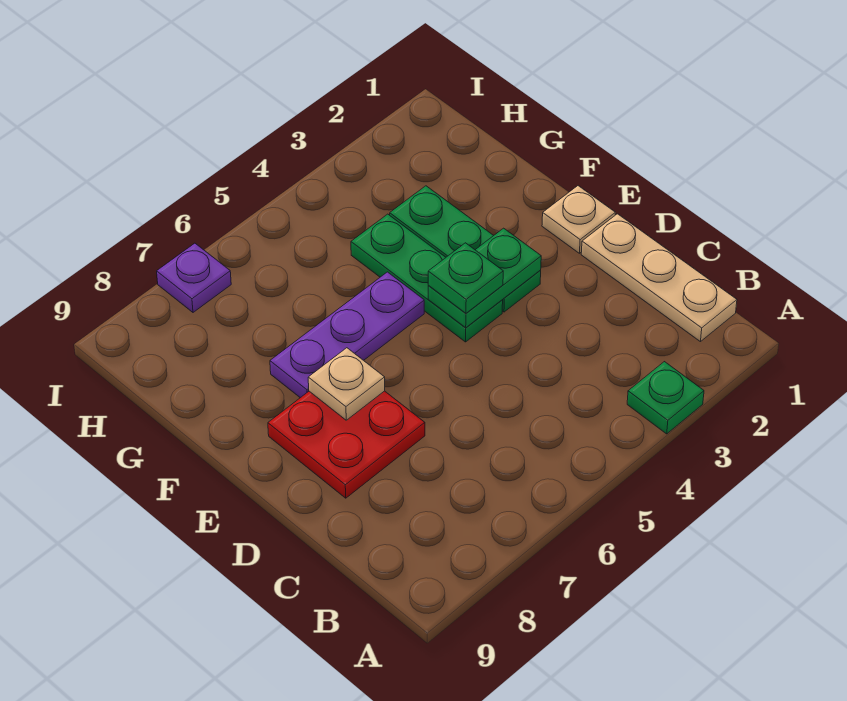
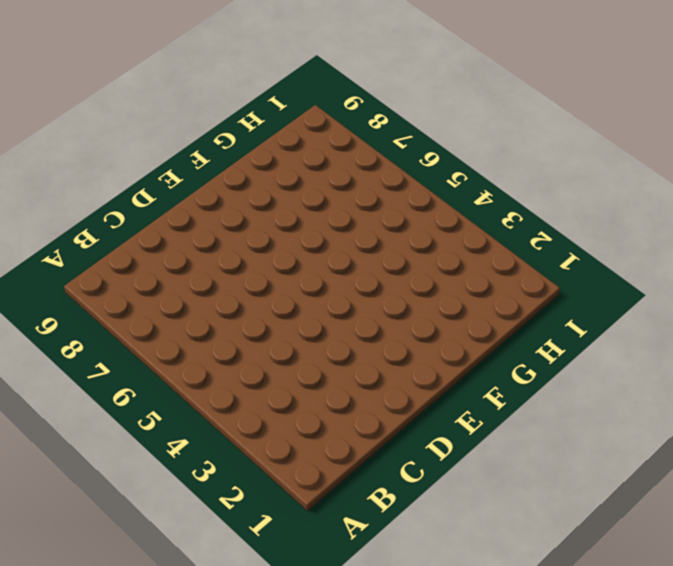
none -> green plate A3 level 1
none -> tan plate B1:D1 level 1

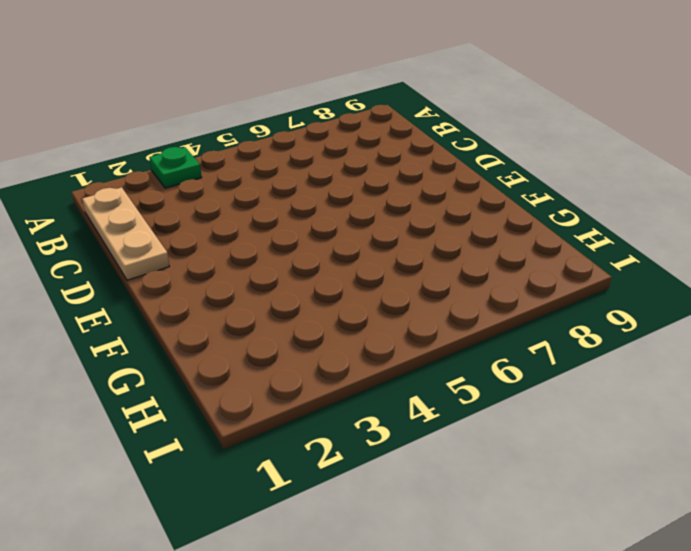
none -> red plate D7:E8 level 1
none -> tan plate E1 level 1

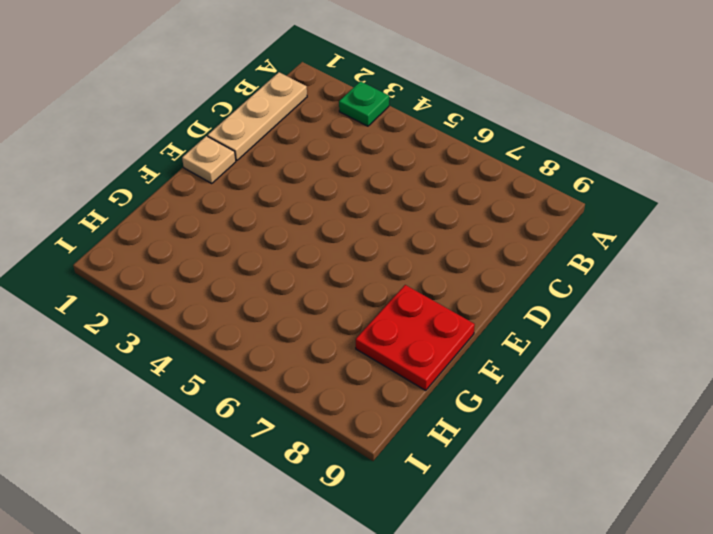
red plate F8:G9 level 1 -> red plate D7:E8 level 1
none -> green plate E3:G3 level 1
none -> green plate E4:G4 level 1

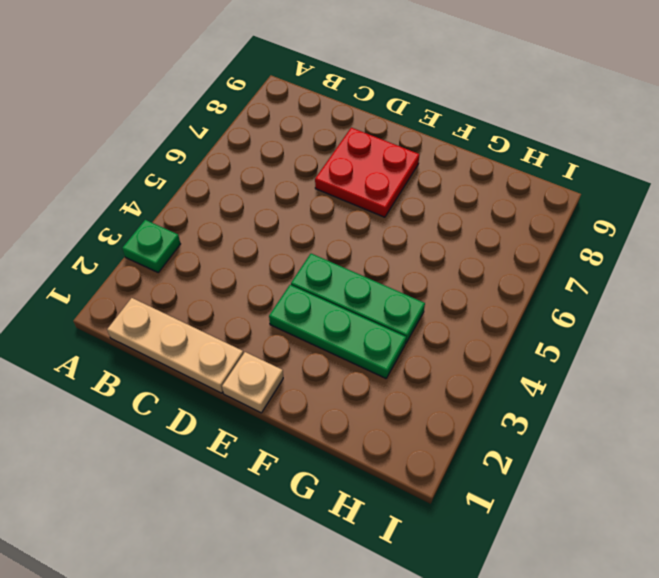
none -> purple plate F5:F7 level 1
none -> purple plate I7 level 1

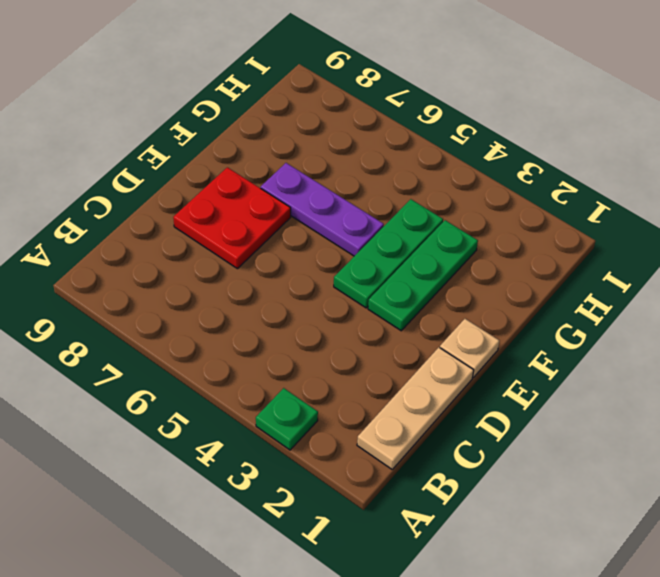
none -> purple plate I7 level 1
none -> green plate E3:E4 level 2

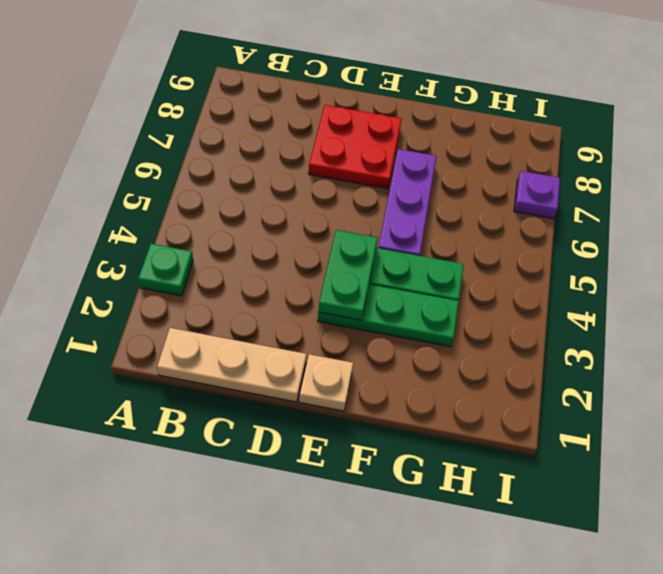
none -> tan plate E7 level 2
none -> green plate E4 level 3

